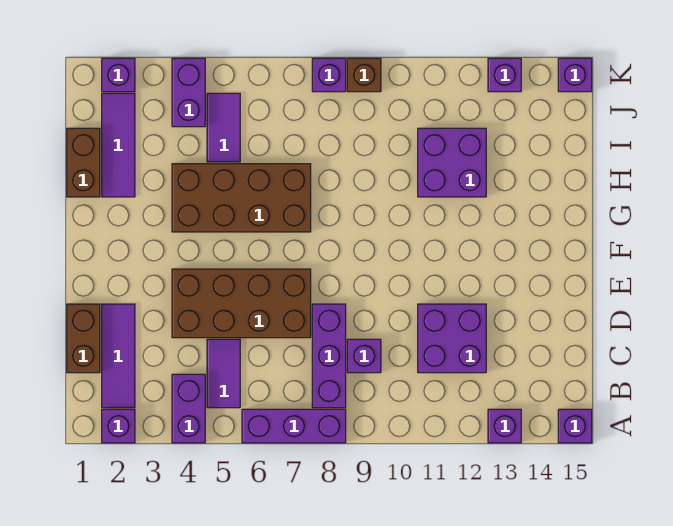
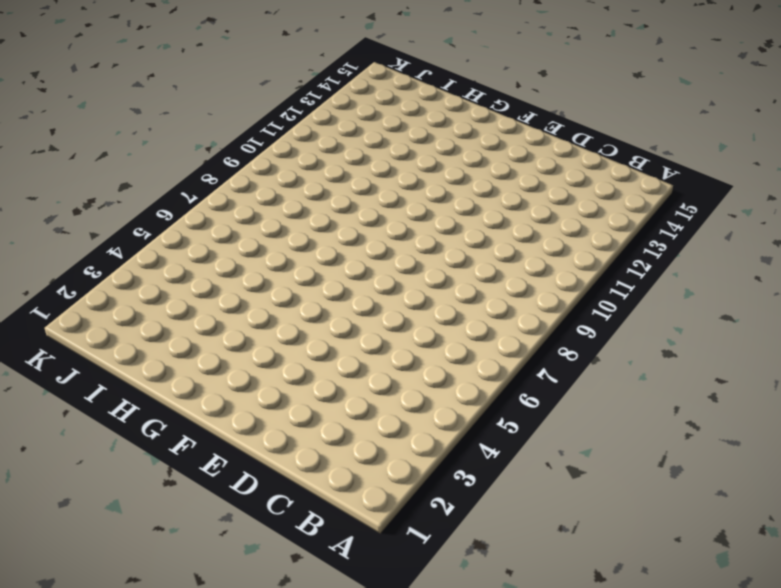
none -> purple brick A2 level 1
none -> purple brick A4:B4 level 1
none -> purple brick A6:A8 level 1

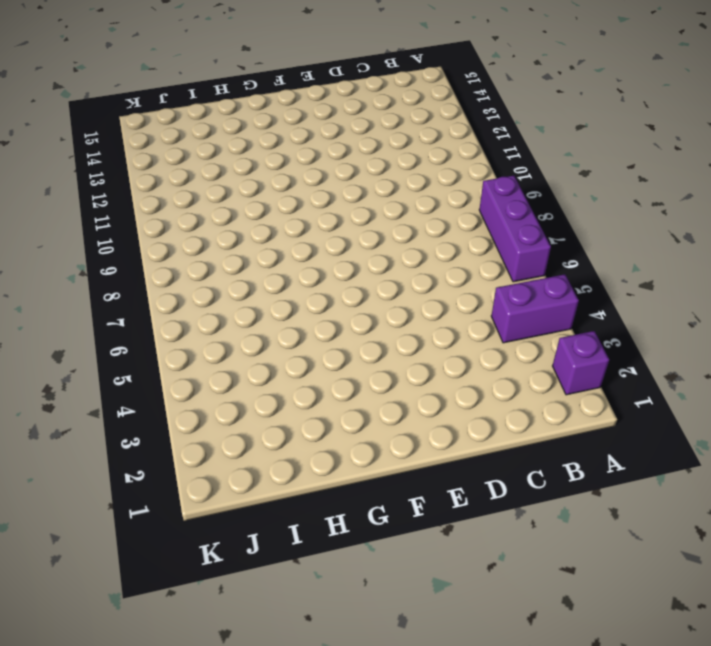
none -> purple brick A13 level 1
none -> purple brick A15 level 1
none -> purple tile B2:D2 level 1

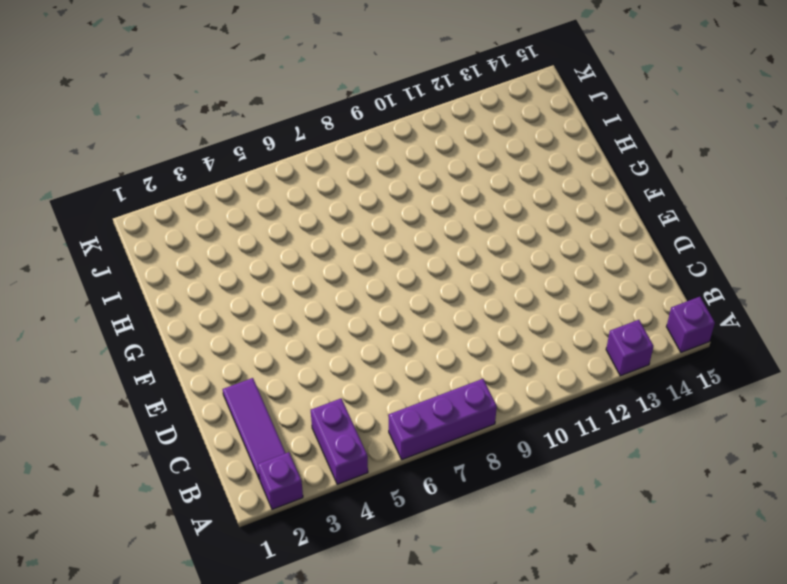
none -> purple tile B5:C5 level 1
none -> purple brick B8:D8 level 1
none -> brown brick C1:D1 level 1

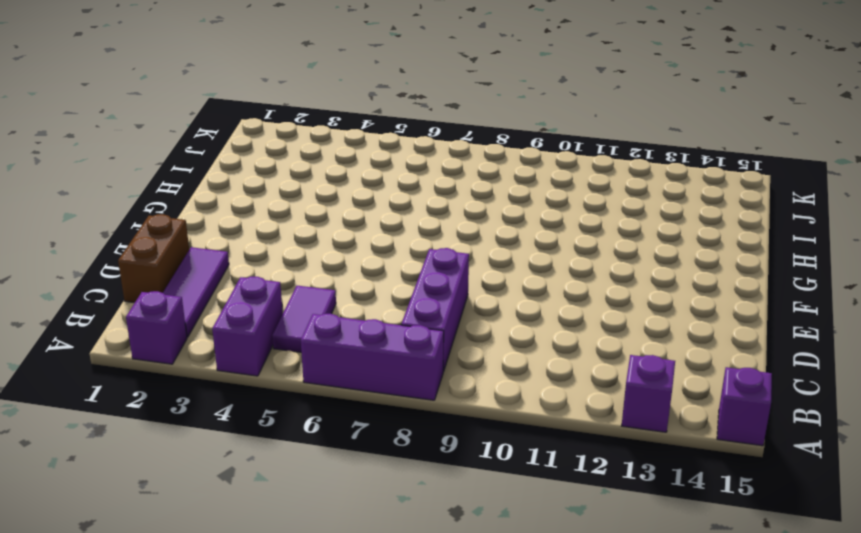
none -> purple brick C9 level 1
none -> purple brick C11:D12 level 1
none -> brown brick D4:E7 level 1

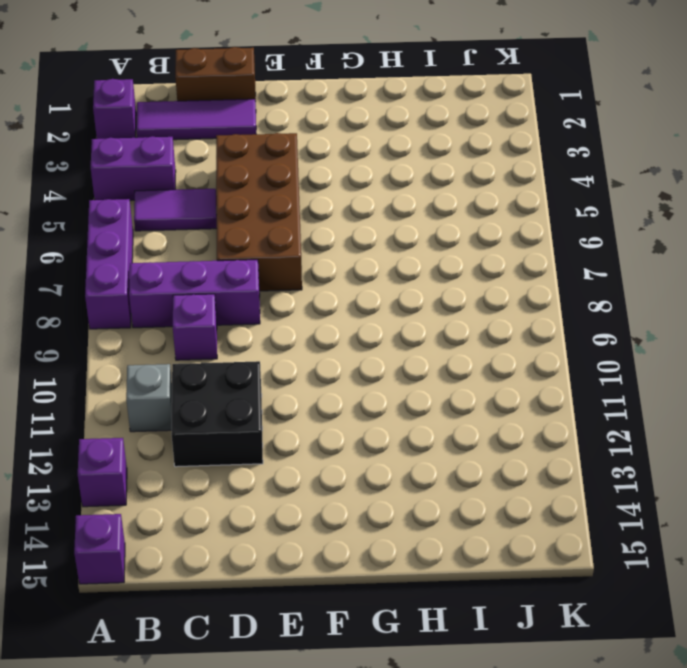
grey brick B11 level 1 -> none
black brick C11:D12 level 1 -> purple brick C11:D12 level 1
none -> brown brick G4:H7 level 1
none -> brown brick H1:I1 level 1
none -> purple tile H2:J2 level 1

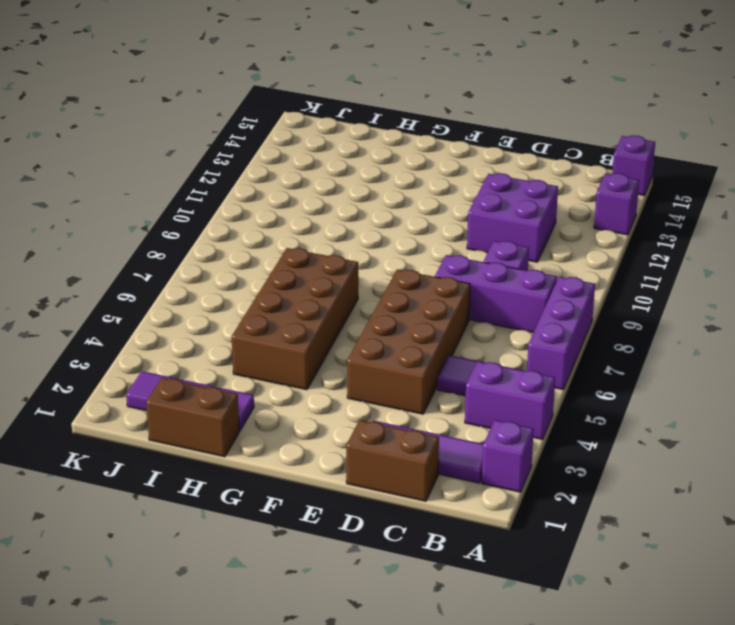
none -> purple brick H11:I12 level 1
none -> purple tile I5:J5 level 1
none -> purple brick J4:K4 level 1

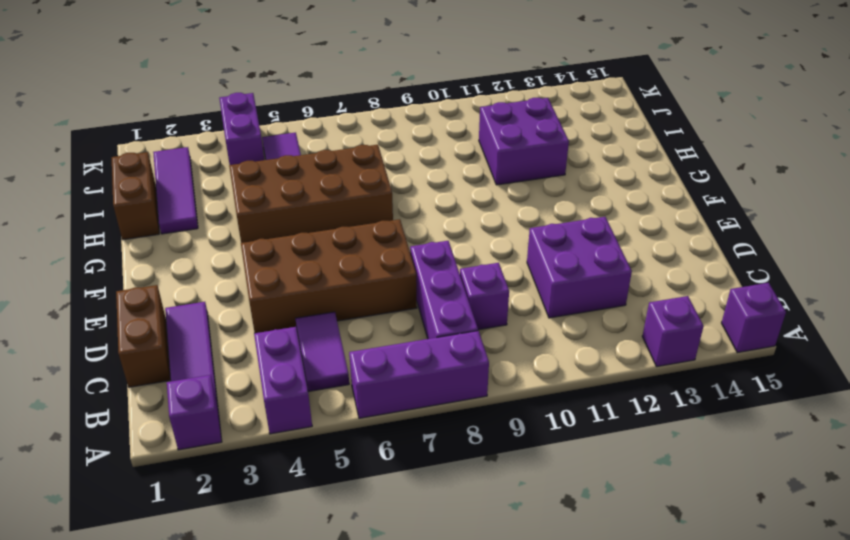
none -> purple brick K2 level 1
none -> purple brick K8 level 1
none -> brown brick K9 level 1

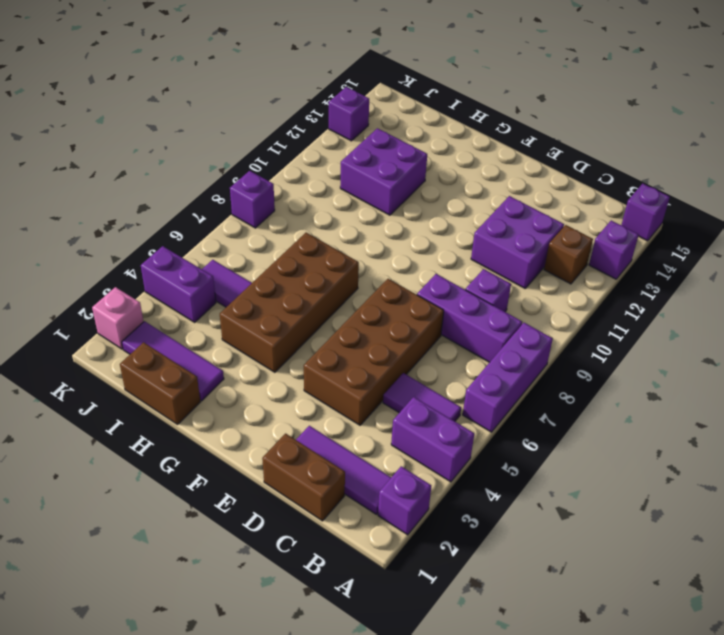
brown brick B12 level 1 -> brown brick K9 level 1
pink brick K2 level 1 -> purple brick K2 level 1
none -> purple brick K15 level 1

